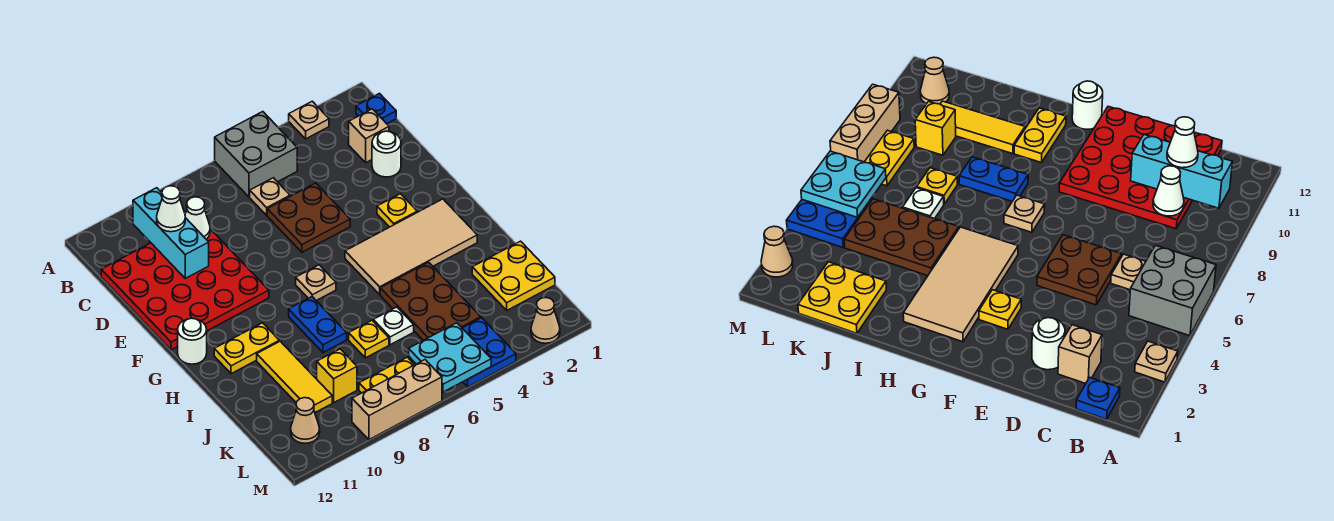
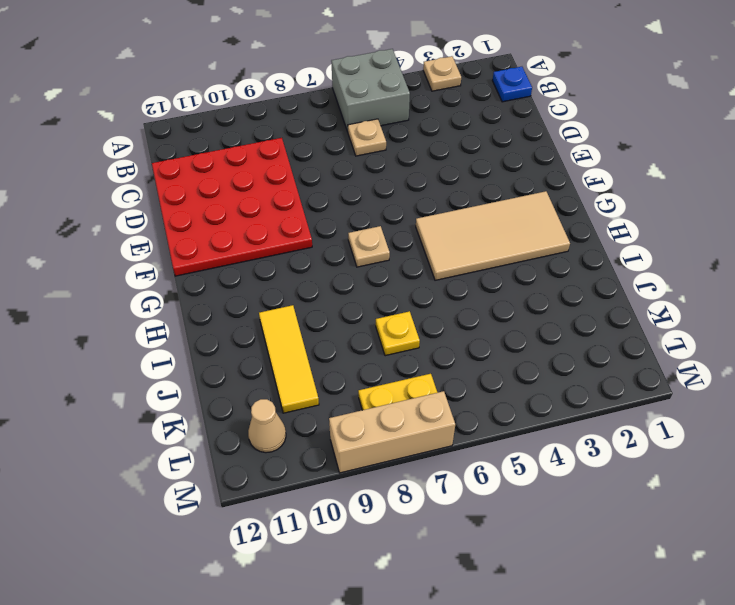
none -> tan brick C2 level 1
none -> white round brick D2 level 1
none -> brown plate D5:E6 level 1

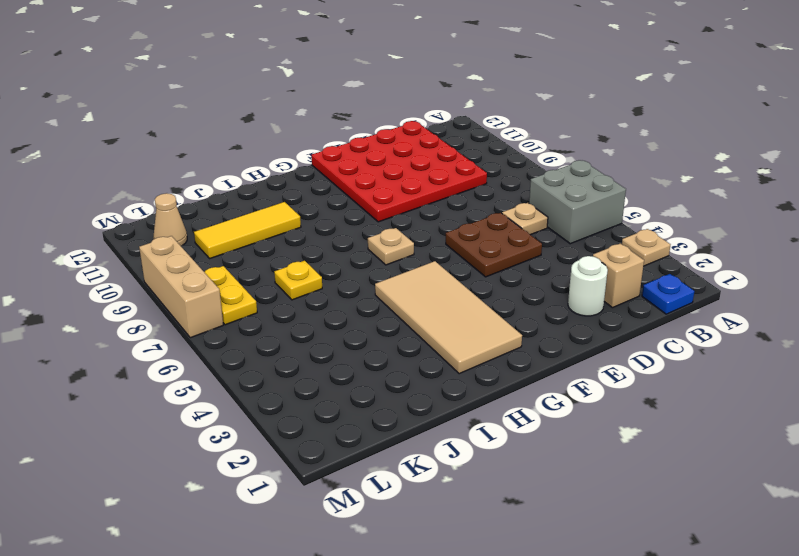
none -> yellow plate F3 level 1
none -> white round brick G12 level 1
none -> blue plate H8:I8 level 1

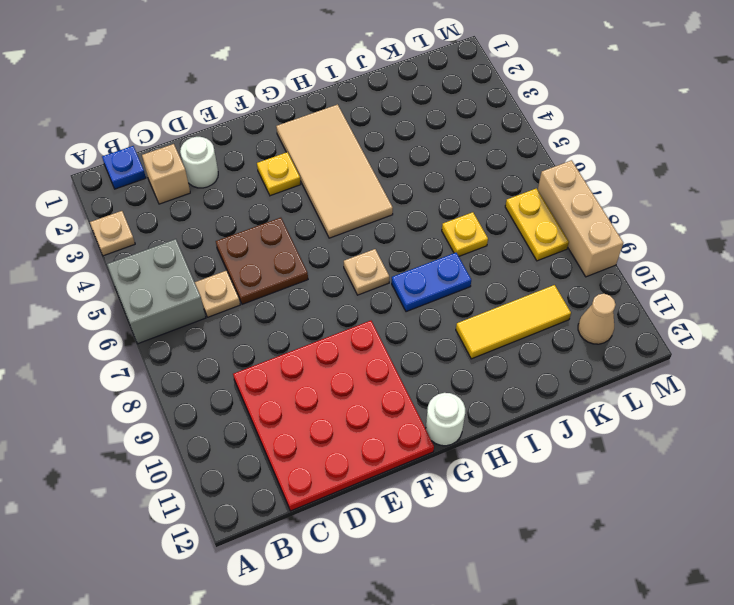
none -> yellow plate H10:H11 level 1
none -> brown plate I4:K5 level 1
none -> yellow plate J1:K2 level 1

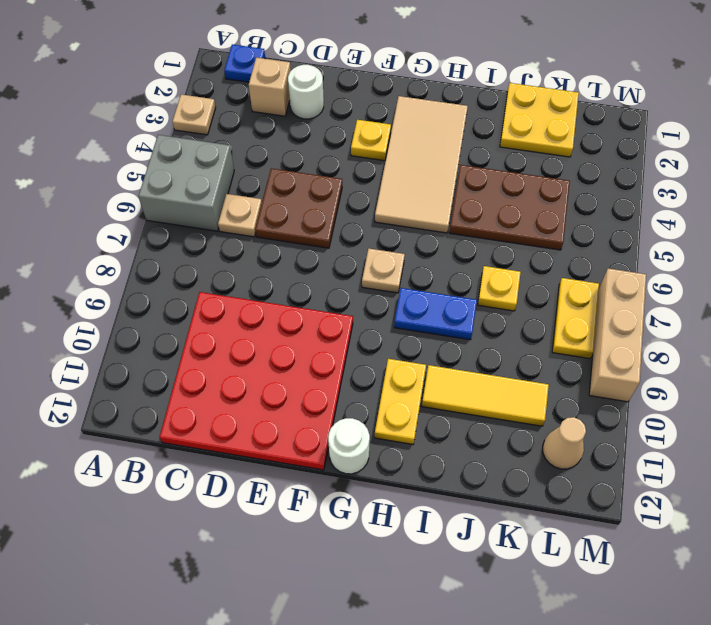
none -> white plate J6 level 1
none -> yellow brick K9 level 1
none -> blue plate L4:M5 level 1

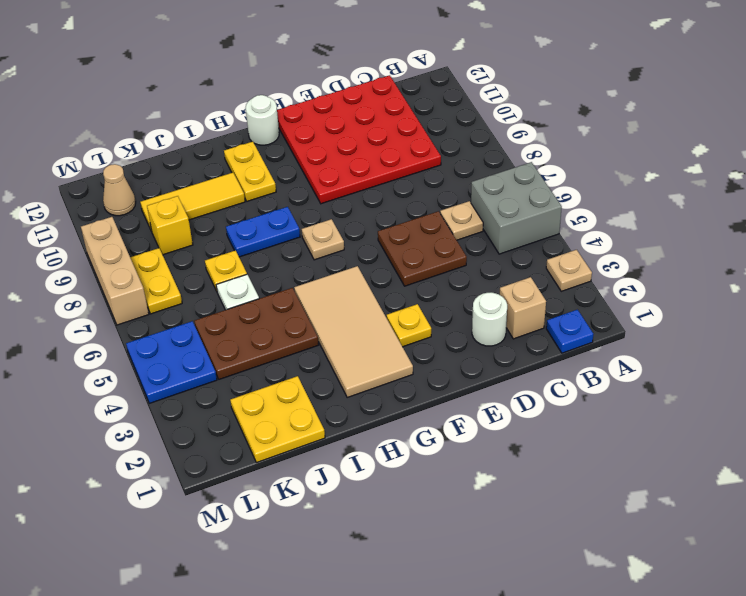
none -> tan cone M2 level 1
none -> cyan brick B10:D10 level 2
none -> white cone C9 level 2

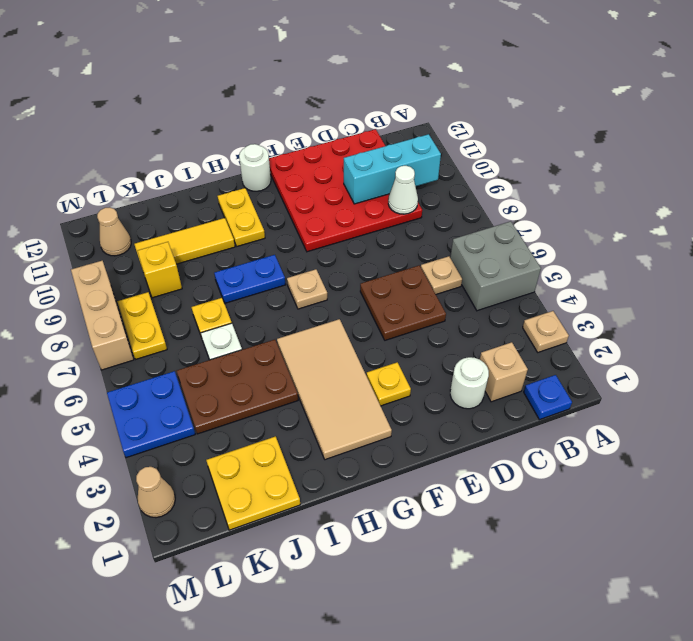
none -> cyan plate L5:M6 level 2
none -> white cone C10 level 3

